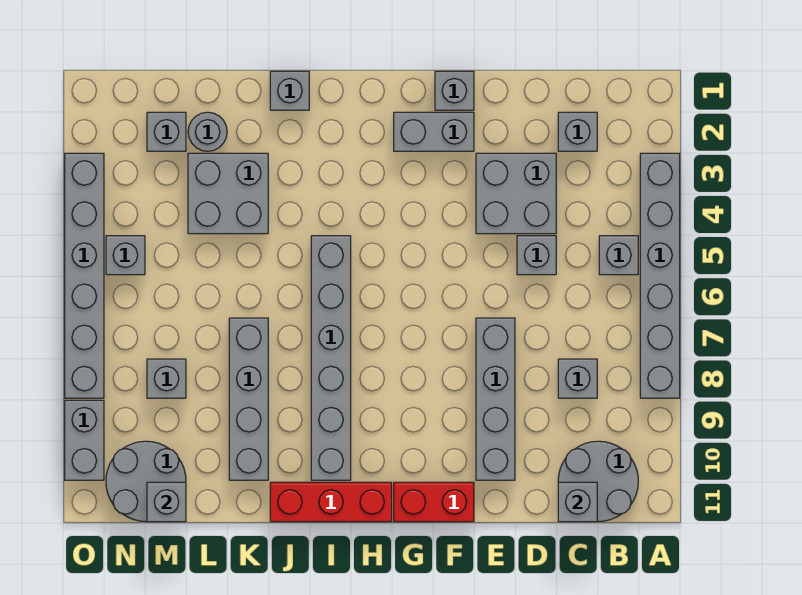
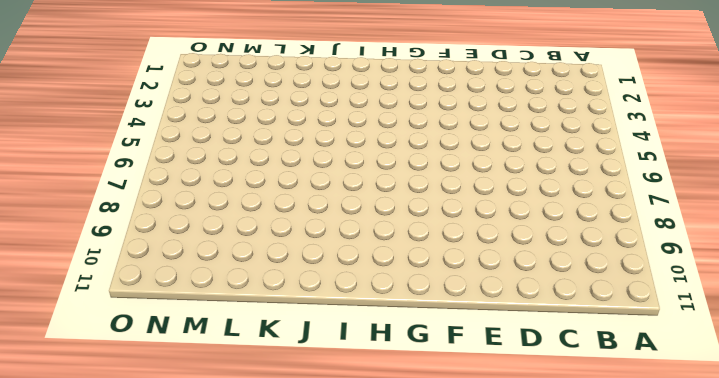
none -> grey brick A3:A8 level 1
none -> grey brick B5 level 1
none -> grey round brick B10:C11 level 1

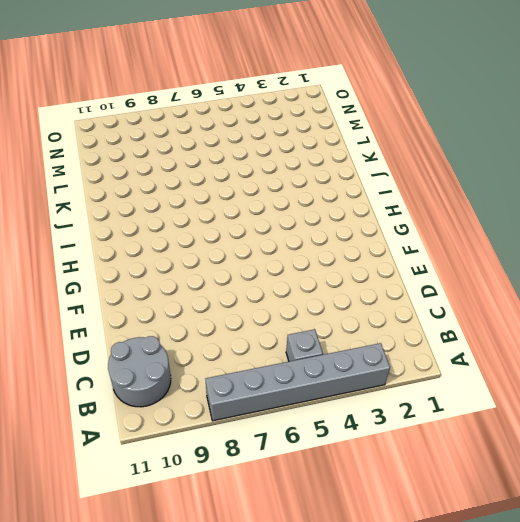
none -> grey brick C2 level 1
none -> grey brick C8 level 1
none -> grey brick D3:E4 level 1

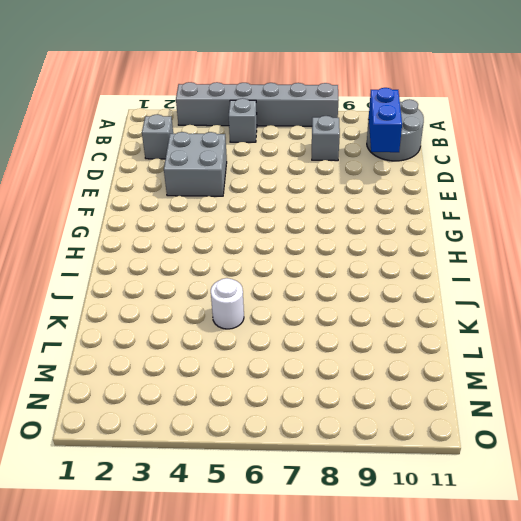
blue brick C10:D10 level 2 -> none
white round brick K5 level 1 -> none
none -> grey brick D5 level 1
none -> grey brick E7:E10 level 1
none -> grey brick F1 level 1

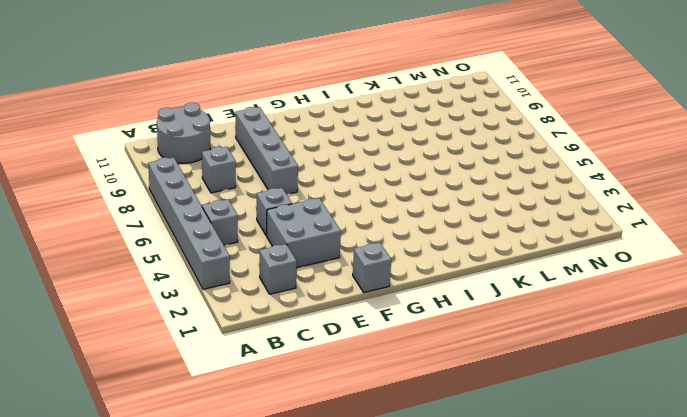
none -> grey brick F2:G2 level 1
none -> red brick F11:G11 level 1
none -> red brick H11:J11 level 1

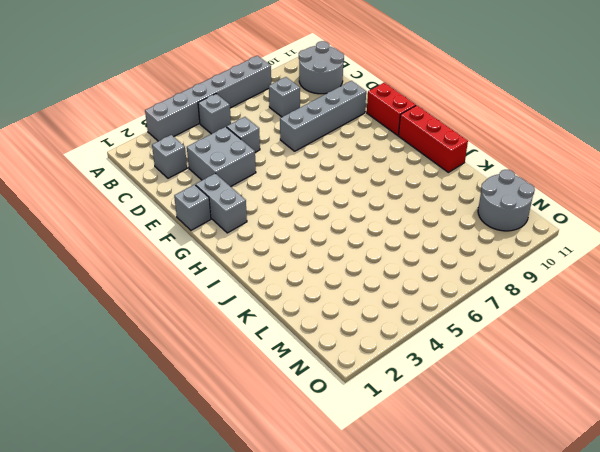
none -> grey brick I5:I10 level 1
none -> grey brick J1 level 1
none -> grey brick K3:L4 level 1

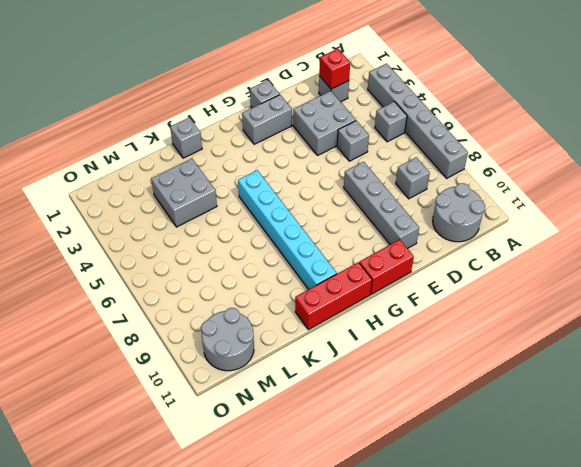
red brick C2 level 2 -> none
cyan brick I5:I10 level 1 -> grey brick I5:I10 level 1
none -> grey brick K7:K10 level 1
none -> grey round brick L2 level 1
none -> grey brick M2 level 1

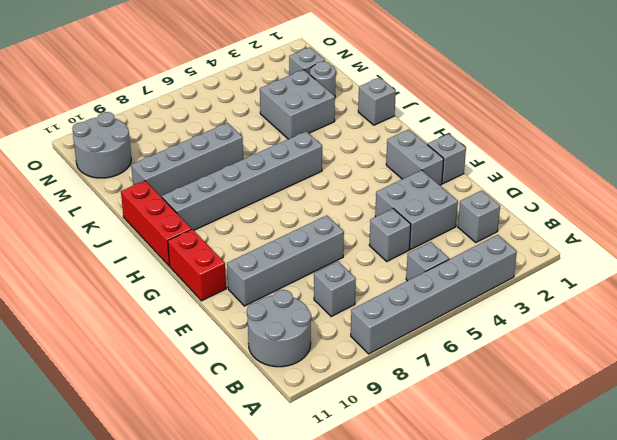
none -> grey brick M8 level 1
none -> grey brick N5 level 1
none -> grey brick O3:O8 level 1

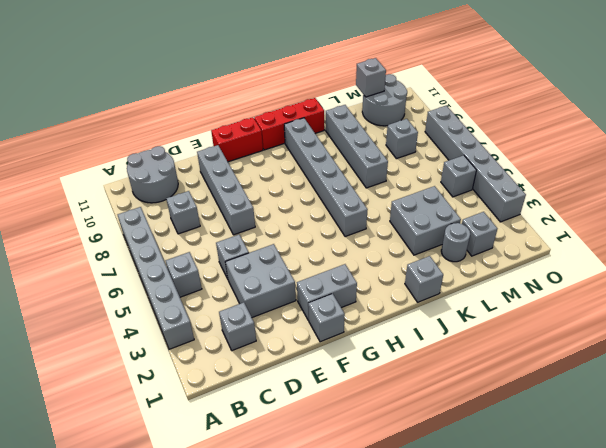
none -> grey brick O9:O10 level 1
none -> grey brick C11 level 2

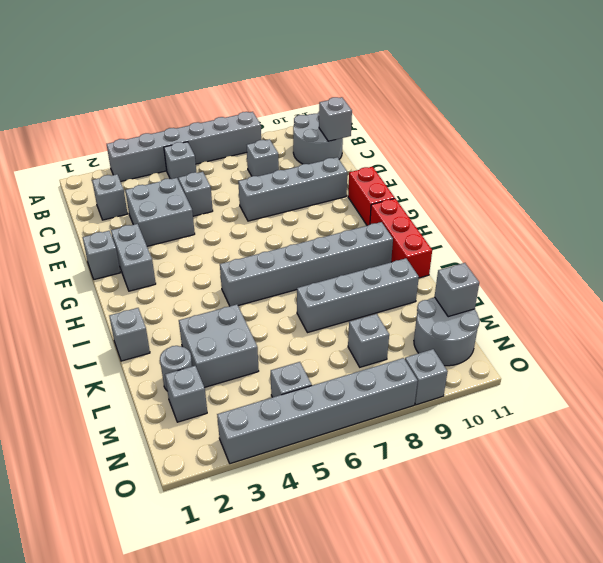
grey brick O9 level 1 -> grey brick O9:O10 level 1

